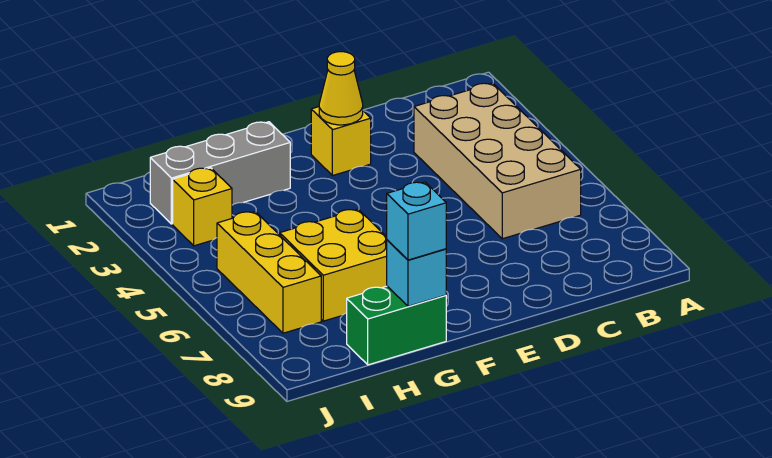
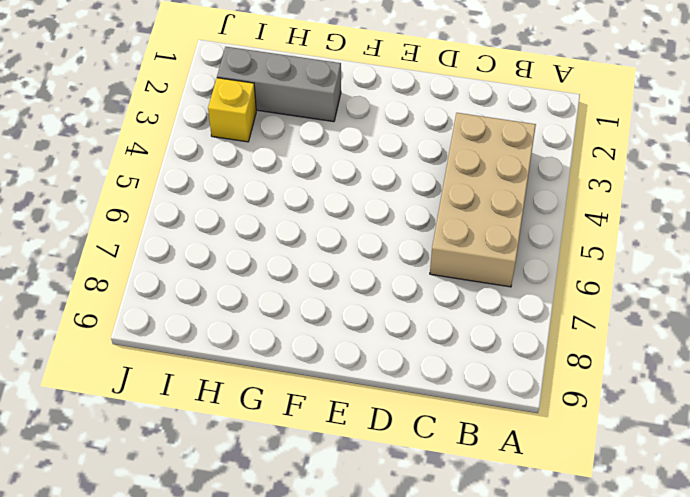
none -> yellow brick E2 level 1
none -> yellow brick G6:H7 level 1

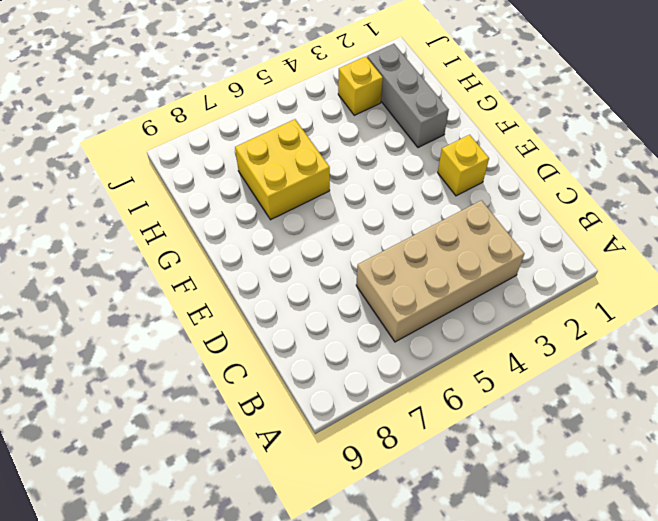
none -> green brick G9:H9 level 1
none -> yellow brick I5:I7 level 1

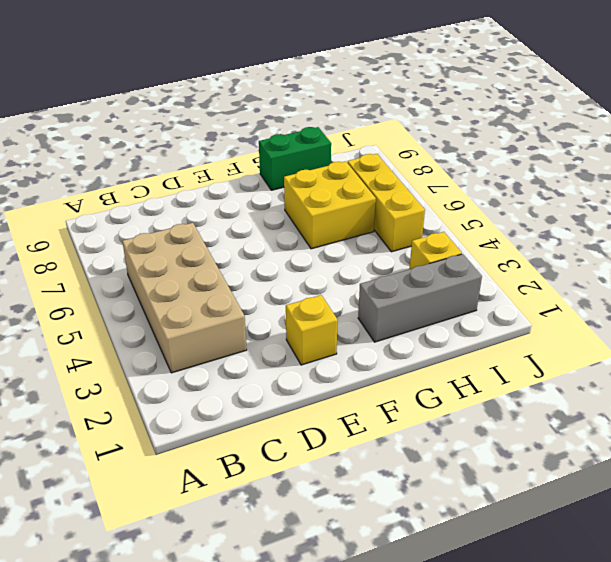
none -> yellow cone E2 level 2
none -> cyan brick G9 level 2

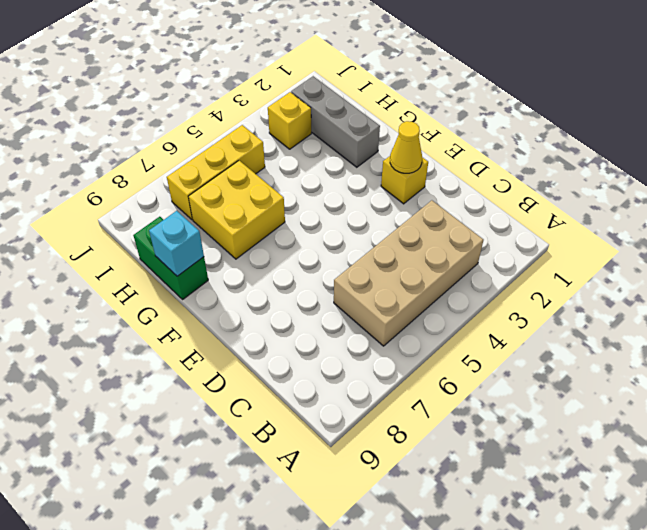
none -> cyan brick G9 level 3

